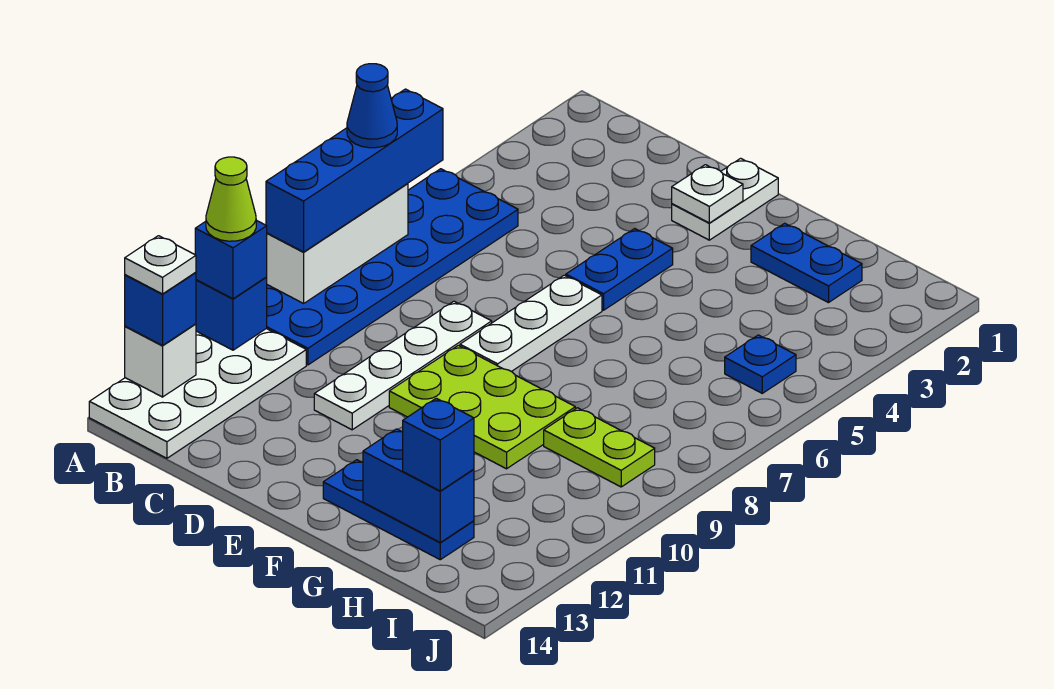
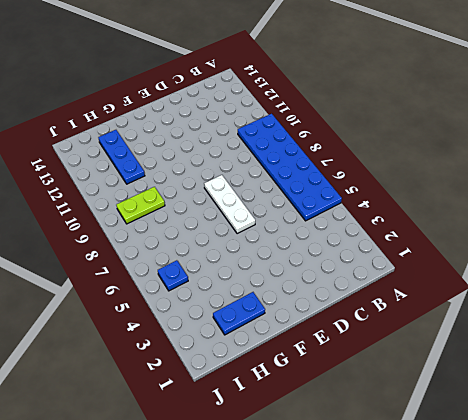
blue plate H11:H13 level 1 -> blue plate F13:H13 level 1
none -> white plate A11:B14 level 1
none -> white plate D8:D11 level 1
none -> white plate E1:E2 level 1

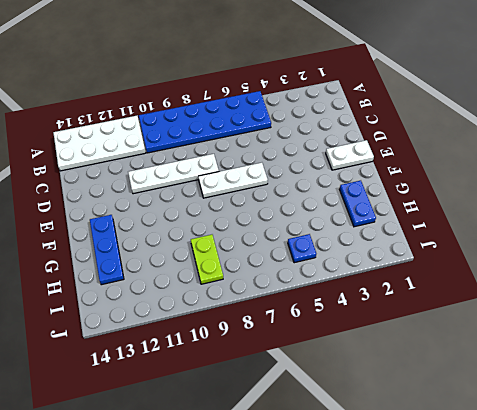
none -> blue plate E4:E5 level 1
none -> lime plate E9:G10 level 1
none -> white brick A7:A9 level 2

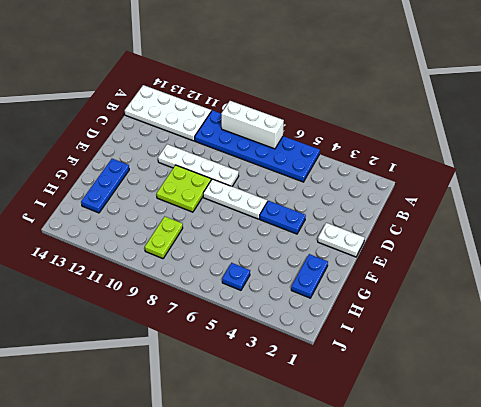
lime plate E9:F10 level 1 -> lime plate E9:G10 level 1
none -> blue brick A11 level 2
none -> white brick A13 level 2
none -> white plate E2 level 2

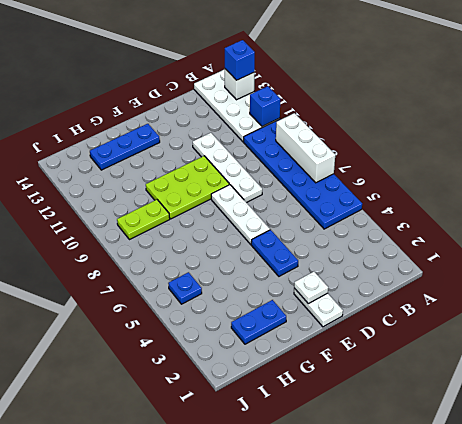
none -> blue brick G13:H13 level 2
none -> blue brick A6:A9 level 3
none -> blue brick A11 level 3

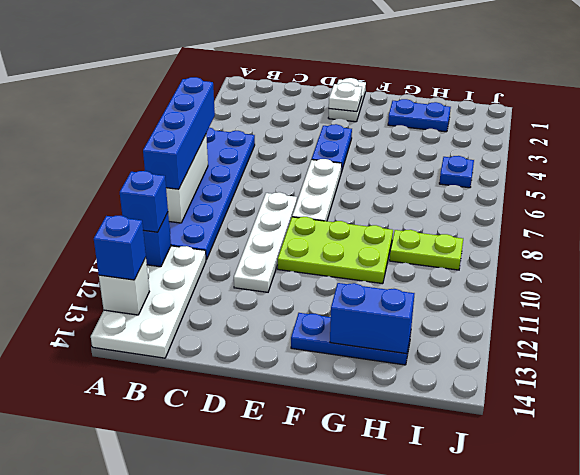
none -> blue brick H13 level 3
none -> blue cone A7 level 4
none -> lime cone A11 level 4

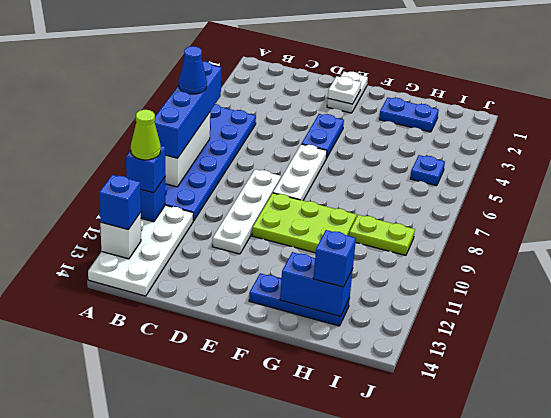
none -> white plate A13 level 4

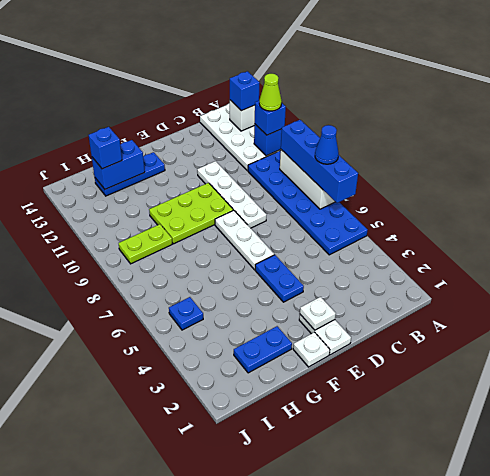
white plate F1 level 1 -> white plate A13 level 4

